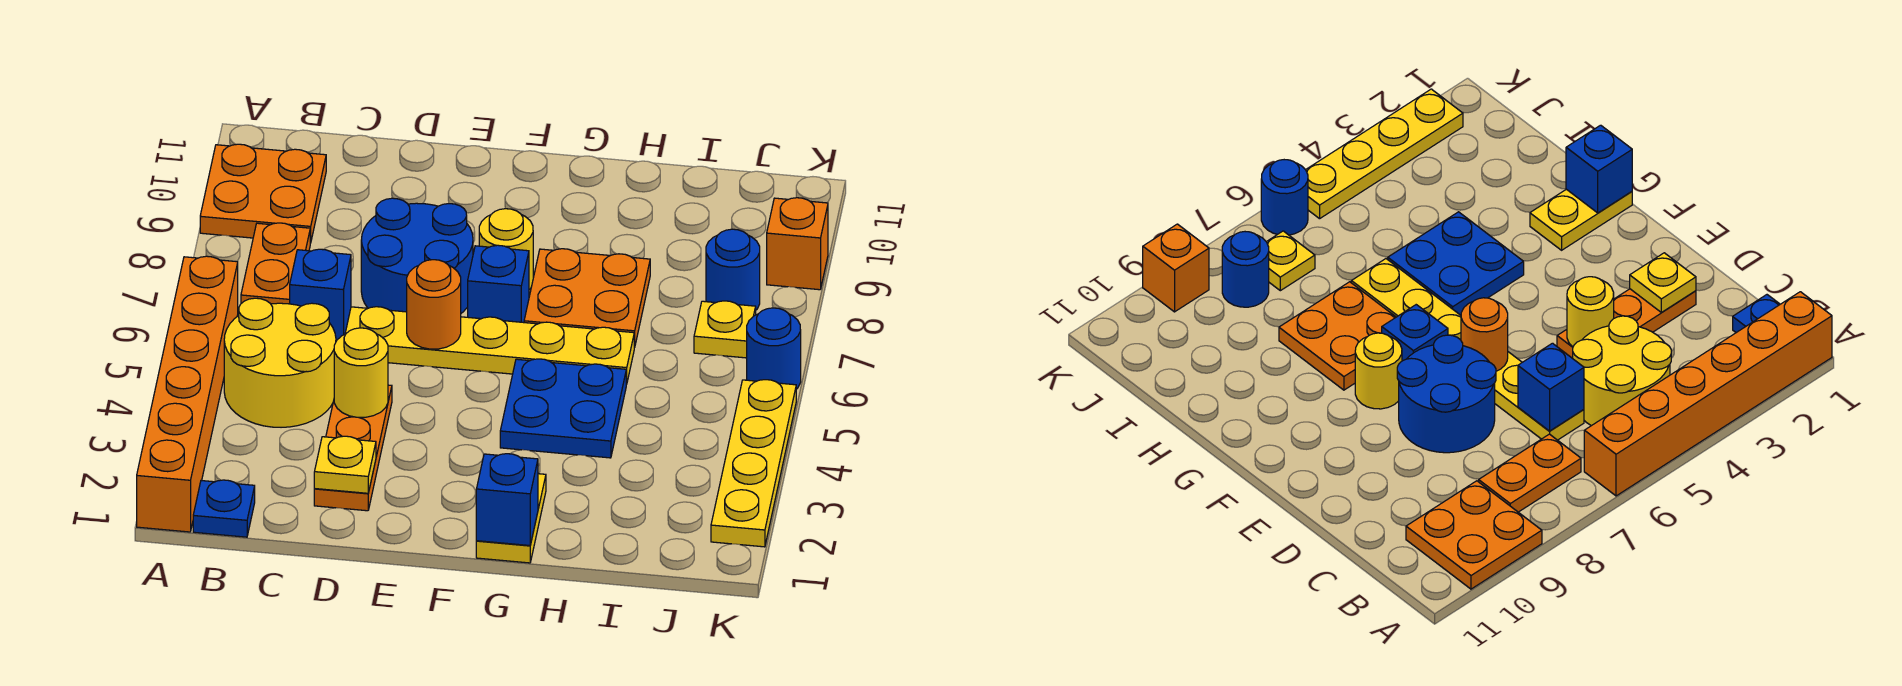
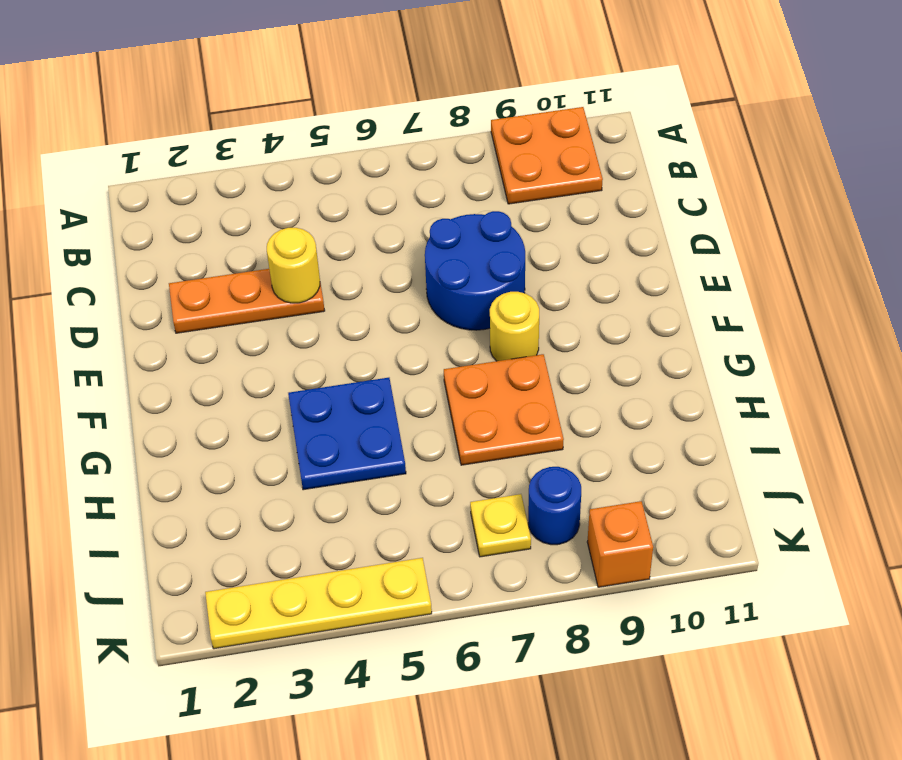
none -> orange brick A1:A6 level 1
none -> blue plate B1 level 1
none -> yellow round brick B4:C5 level 1

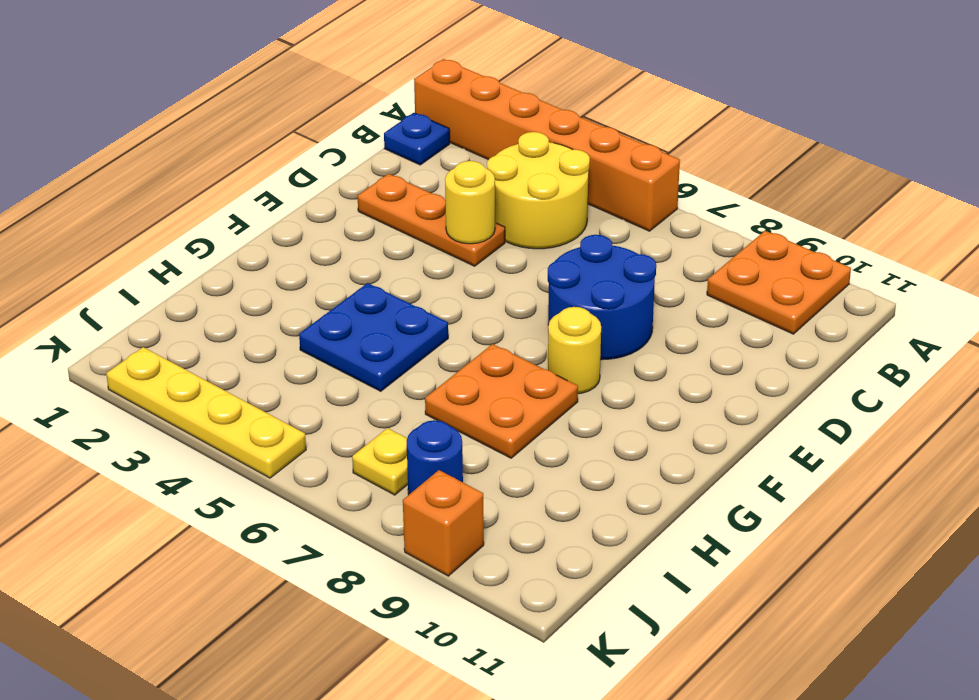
none -> orange plate B7:B8 level 1
none -> yellow plate C6:H6 level 1
none -> blue brick F7 level 1

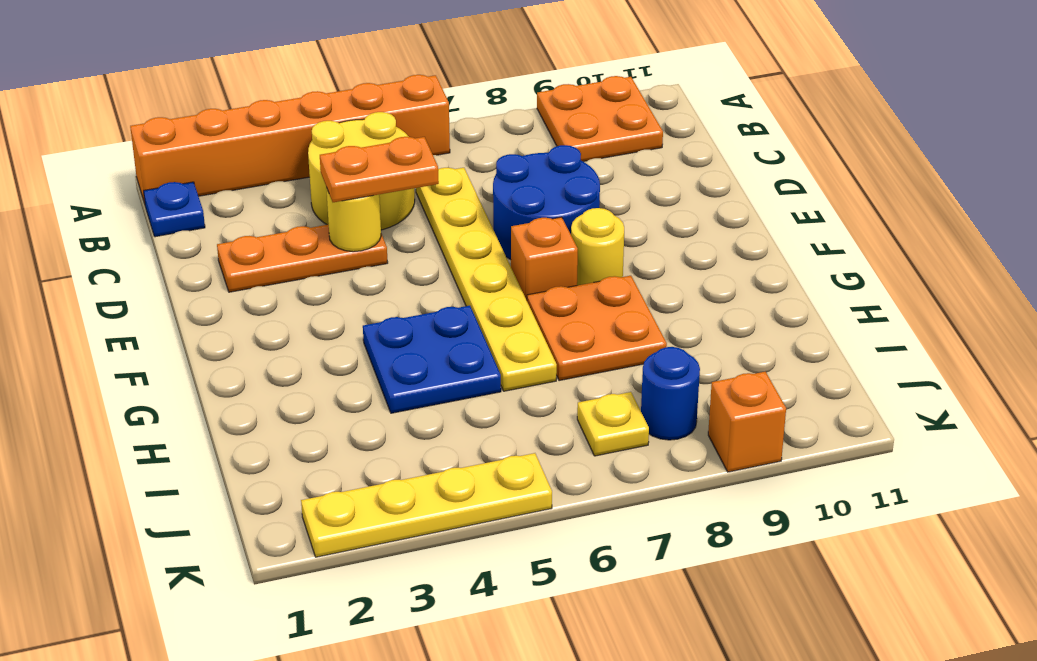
orange plate D4:D5 level 3 -> orange plate B7:B8 level 1
orange brick F7 level 1 -> blue brick F7 level 1
none -> yellow plate G1:G2 level 1
none -> blue round brick K6 level 1
none -> blue brick C6 level 2

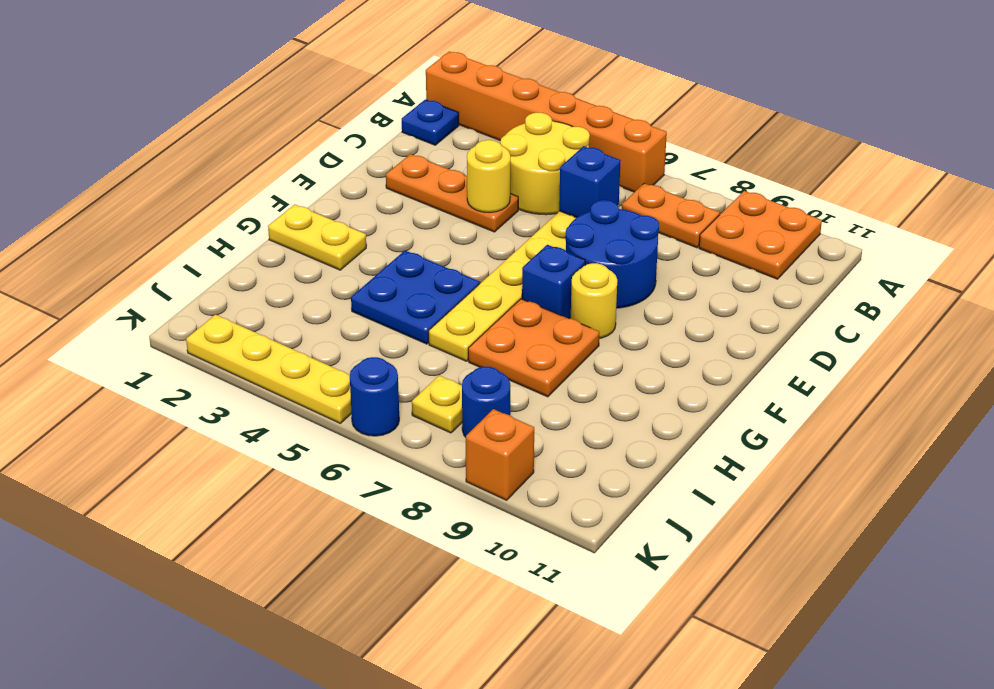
none -> yellow plate D2 level 2
none -> orange round brick E6 level 2
none -> blue brick G1 level 2

